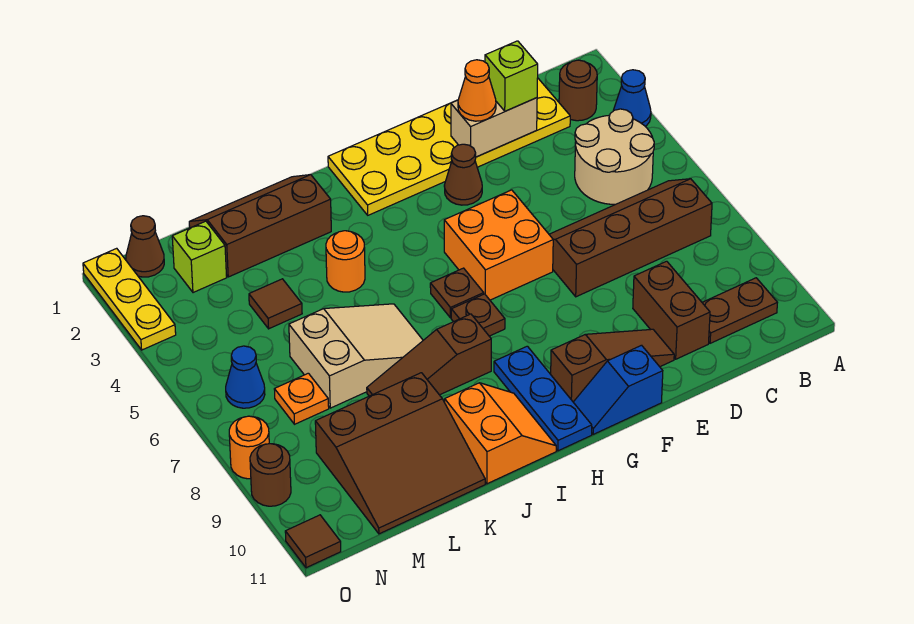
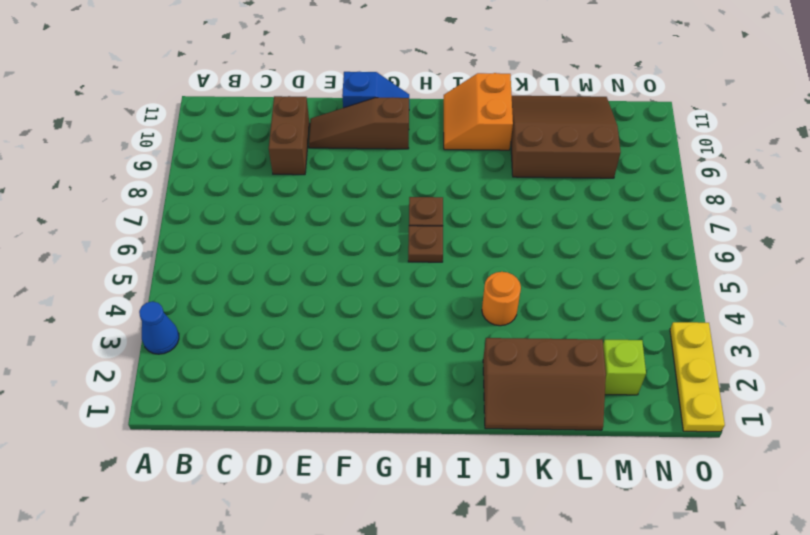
none -> brown round brick B2 level 1
none -> tan round brick B4:C5 level 1
none -> brown slope B6:E7 level 1 top 7
none -> brown plate B10:C10 level 1

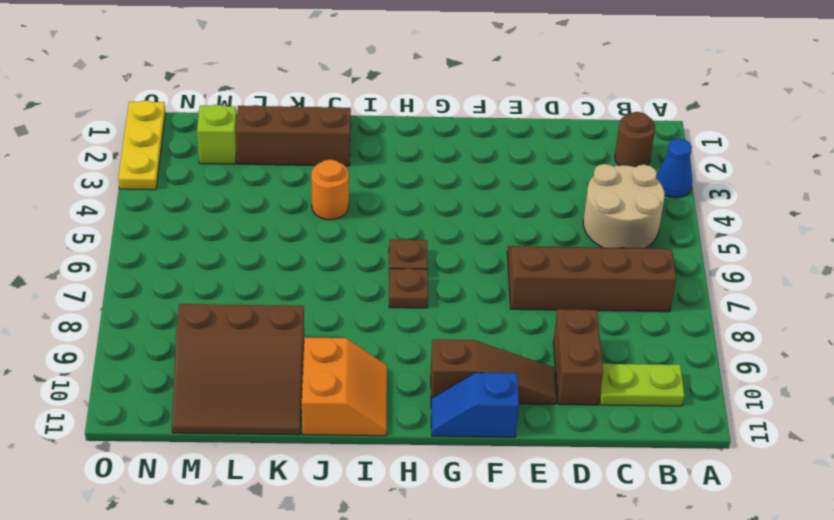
lime plate B10:C10 level 1 -> brown plate B10:C10 level 1
none -> yellow plate C1:H2 level 1
none -> brown cone F3 level 1
none -> orange brick F5:G6 level 1
none -> blue plate H9:H11 level 1

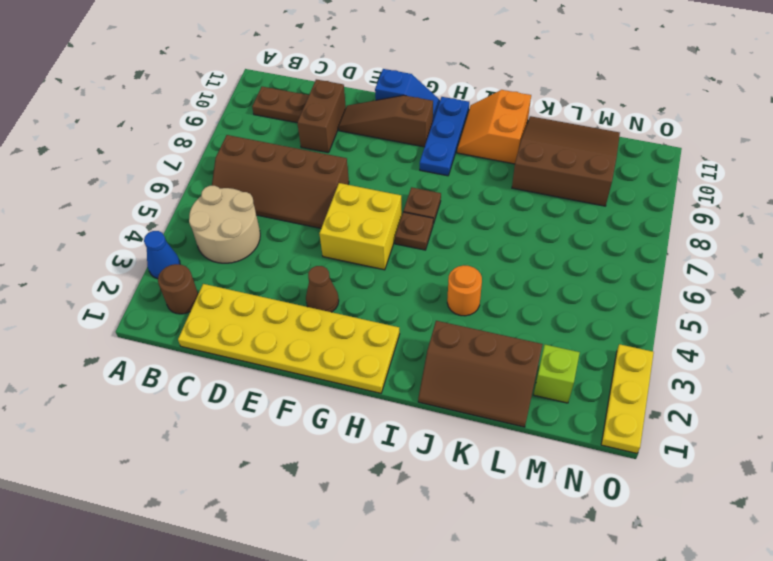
yellow brick F5:G6 level 1 -> orange brick F5:G6 level 1
none -> brown slope I8:K8 level 1 top I
none -> tan slope J6:L7 level 1 top L
none -> brown tile L4 level 1
none -> orange plate M7 level 1

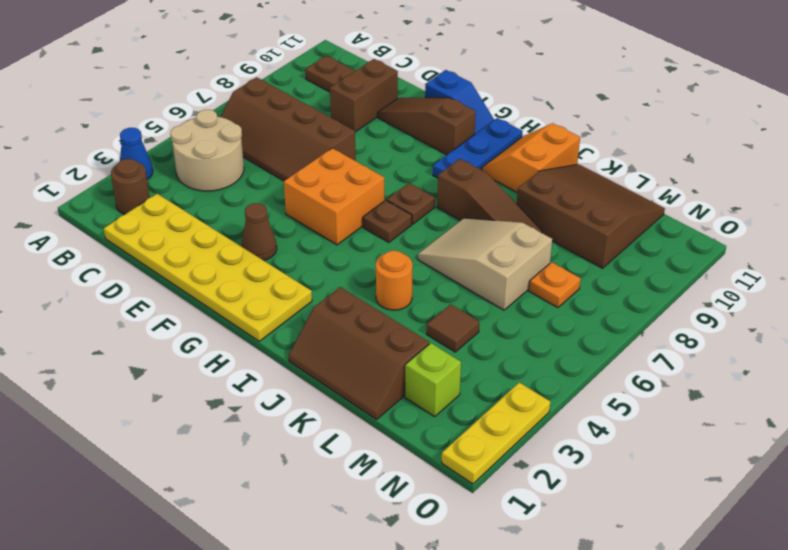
none -> brown cone N1 level 1
none -> blue cone N6 level 1
none -> orange round brick O8 level 1
none -> brown round brick O9 level 1

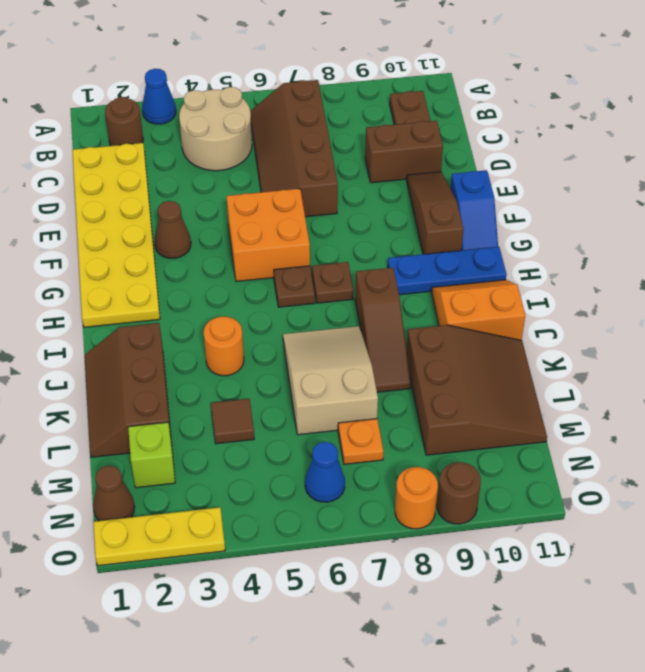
none -> brown tile O11 level 1
none -> tan brick D2:E2 level 2
none -> lime brick D2 level 3
none -> orange cone E2 level 3

